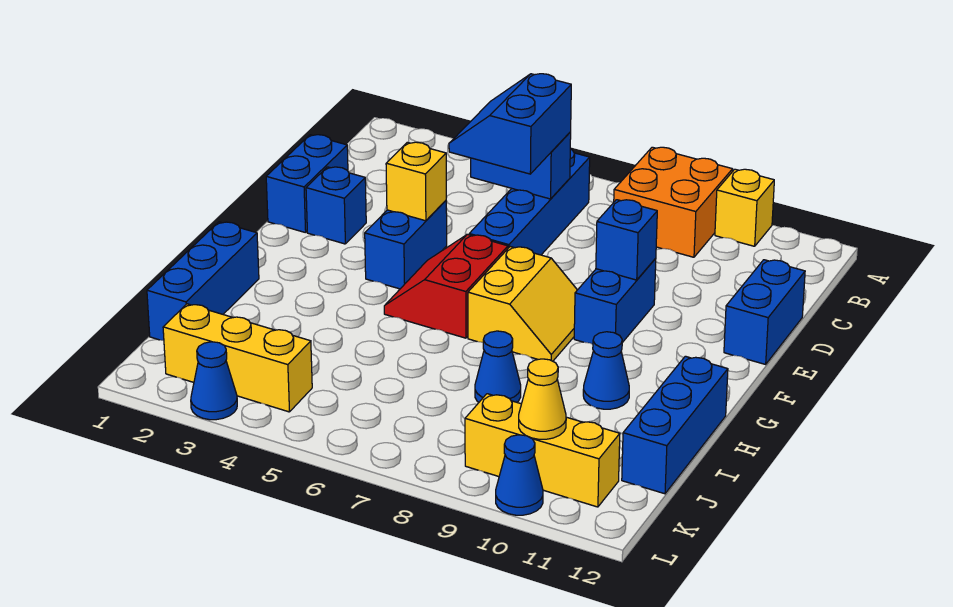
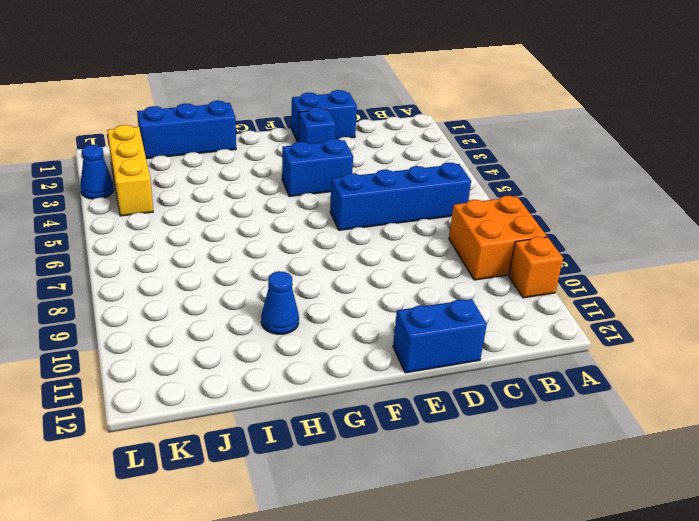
orange brick A10 level 1 -> yellow brick A10 level 1
none -> blue brick E9:F9 level 1
none -> red slope F5:G6 level 1 top 6
none -> yellow slope F7:G8 level 1 top 7

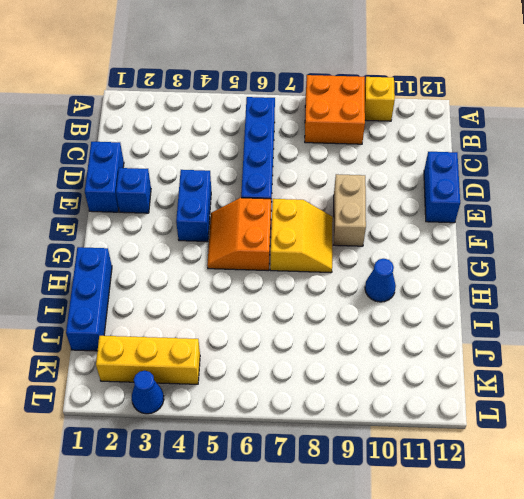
tan brick E9:F9 level 1 -> blue brick E9:F9 level 1
orange slope F5:G6 level 1 top 6 -> red slope F5:G6 level 1 top 6
none -> blue brick H12:J12 level 1
none -> blue cone I8 level 1
none -> yellow brick K9:K11 level 1

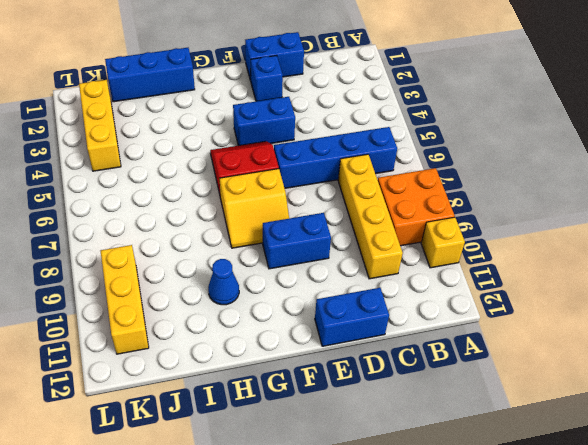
yellow brick C7:C10 level 1 -> none
none -> blue brick H12:J12 level 1
none -> blue cone I8 level 1
none -> blue cone L3 level 1

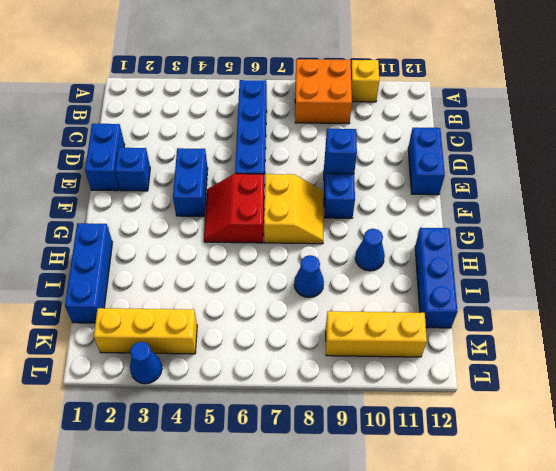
none -> blue cone L10 level 1
none -> blue brick C5:C6 level 2
none -> yellow brick E4 level 2

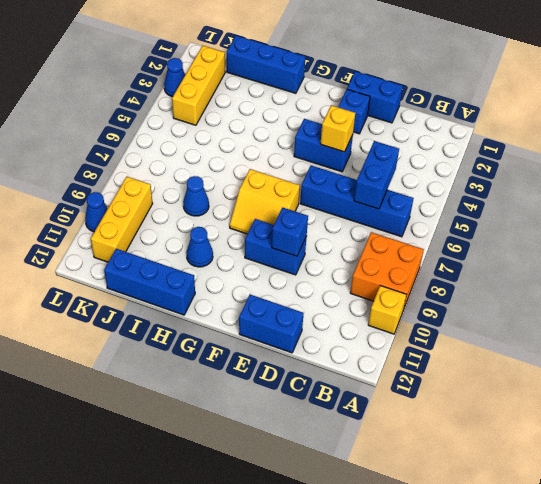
none -> red slope F5:G6 level 1 top 6
none -> yellow cone K10 level 2
none -> blue slope C5:D6 level 3 top 6

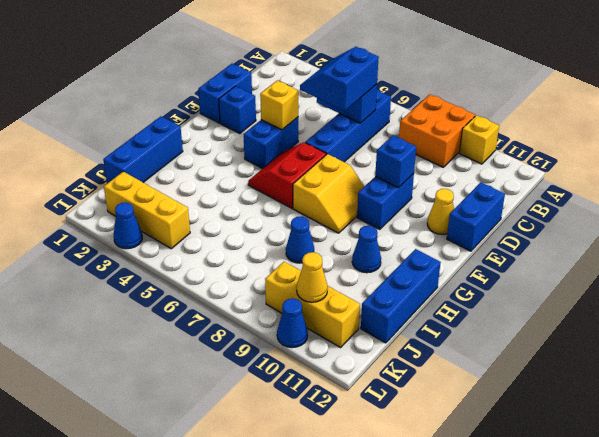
yellow cone E11 level 1 -> none

